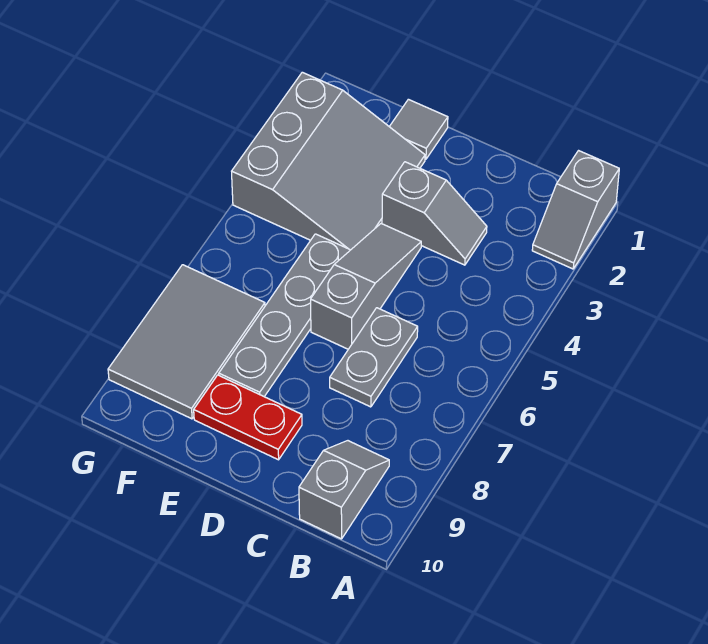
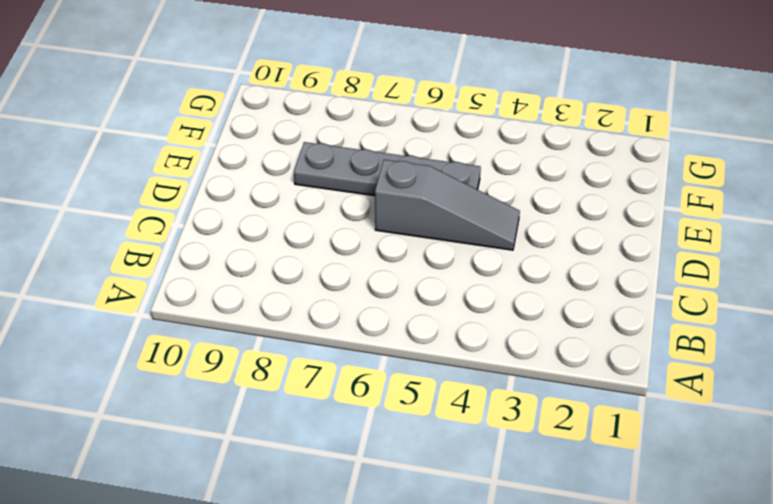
none -> grey slope A1:A2 level 1 top 1
none -> grey slope B9:B10 level 1 top 10

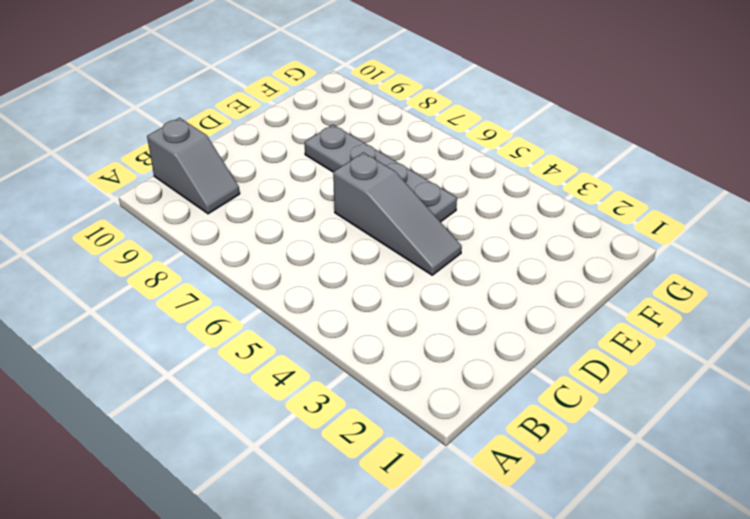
none -> grey slope A1:A2 level 1 top 1
none -> grey slope C3:D3 level 1 top D

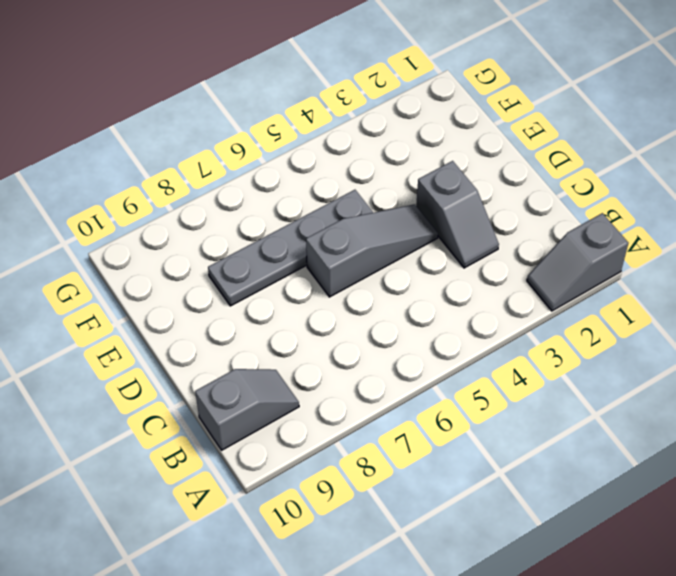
none -> grey plate C6:C7 level 1
none -> red plate D9:E9 level 1

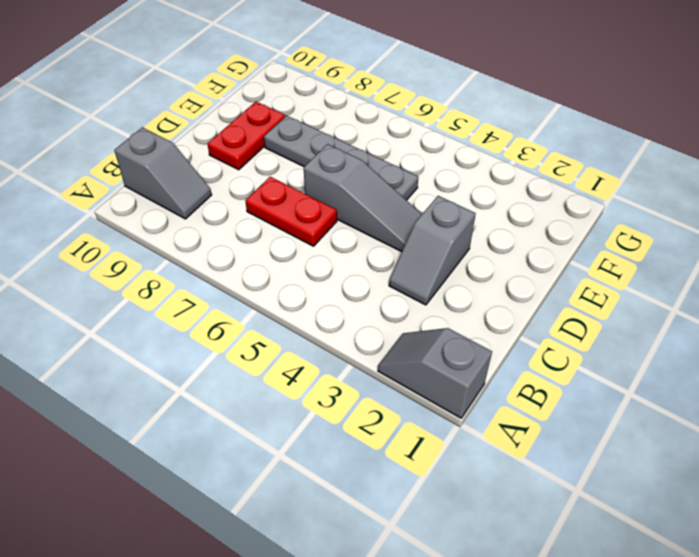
red plate C6:C7 level 1 -> grey plate C6:C7 level 1
none -> grey tile E1 level 1
none -> grey slope E2:G4 level 1 top G

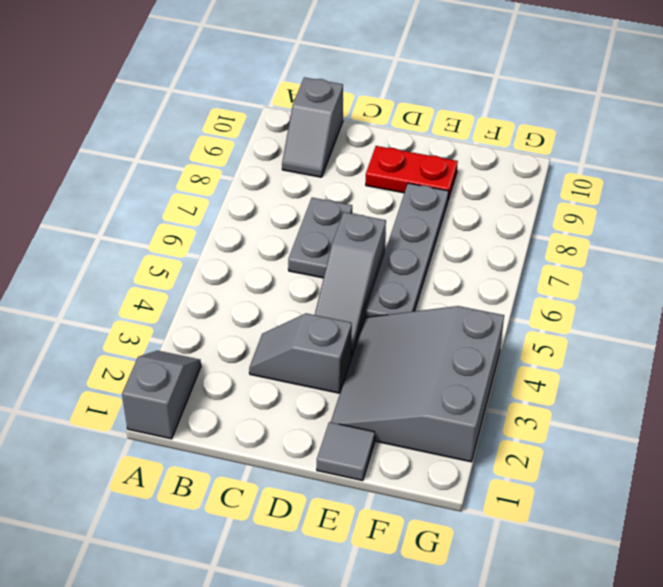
none -> grey tile F7:G9 level 1

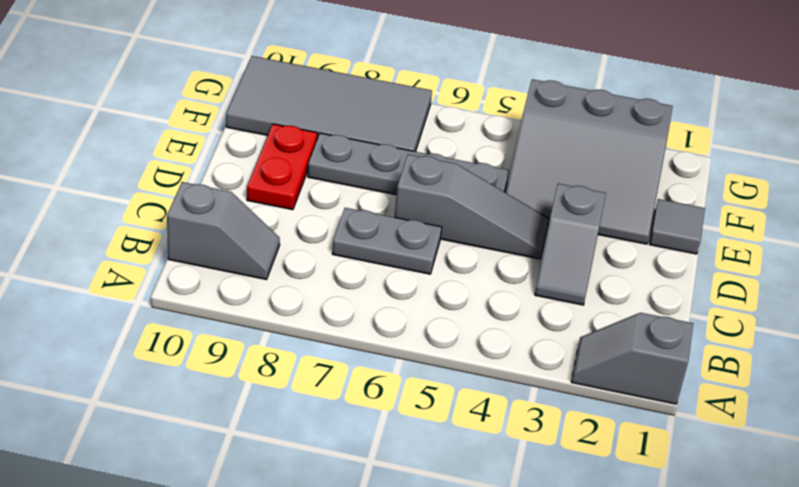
grey tile F7:G10 level 1 -> grey tile F7:G9 level 1

